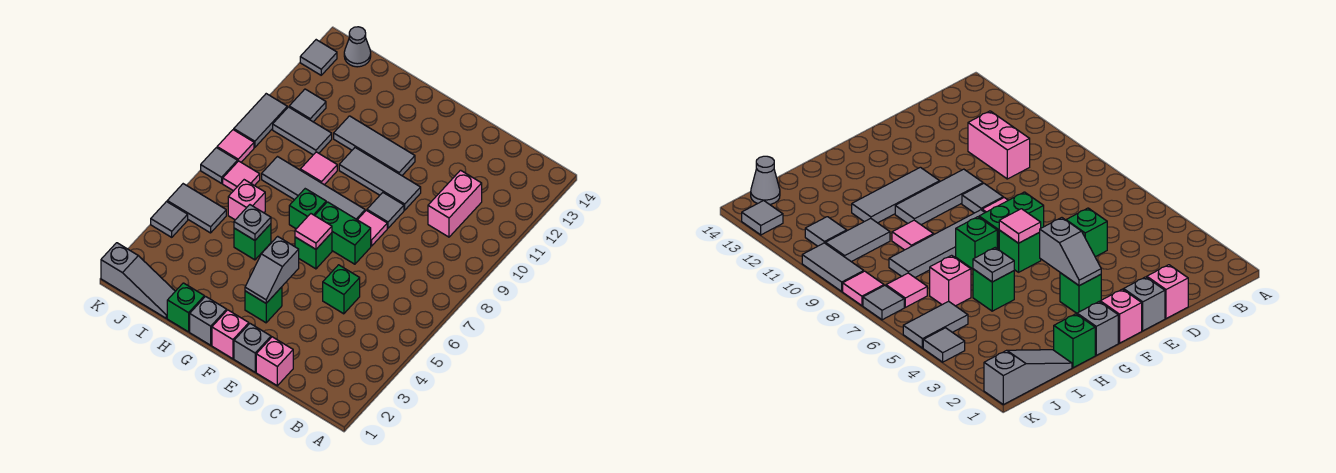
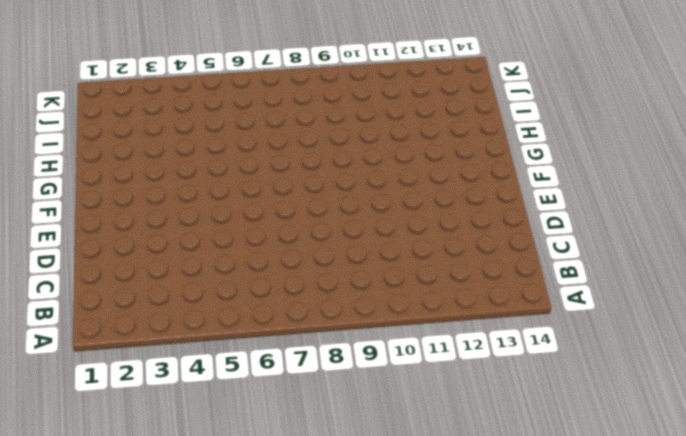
none -> pink brick C10:C11 level 1
none -> pink brick D1 level 1
none -> green brick D5 level 1
none -> grey brick E1 level 1

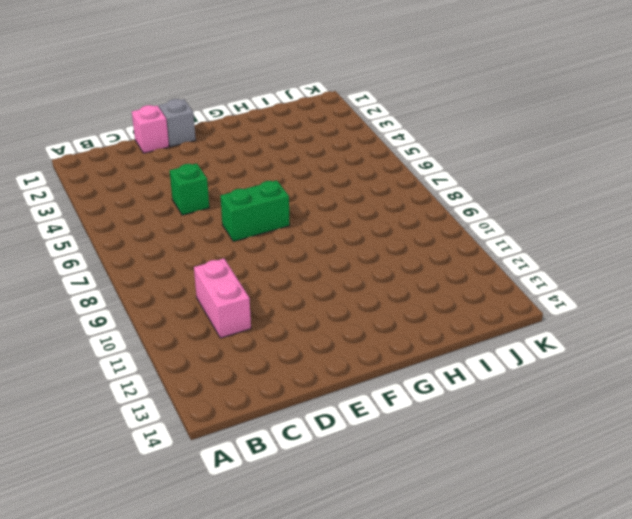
none -> pink tile E8 level 1
none -> grey tile E9 level 1
none -> grey tile E10:G10 level 1
none -> pink brick F1 level 1

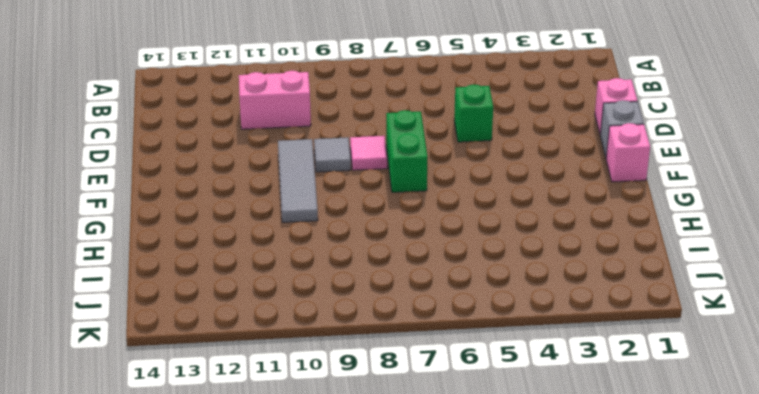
none -> green brick F3 level 1
none -> green brick F6 level 1
none -> grey tile F8:I8 level 1
none -> grey tile F11:H11 level 1

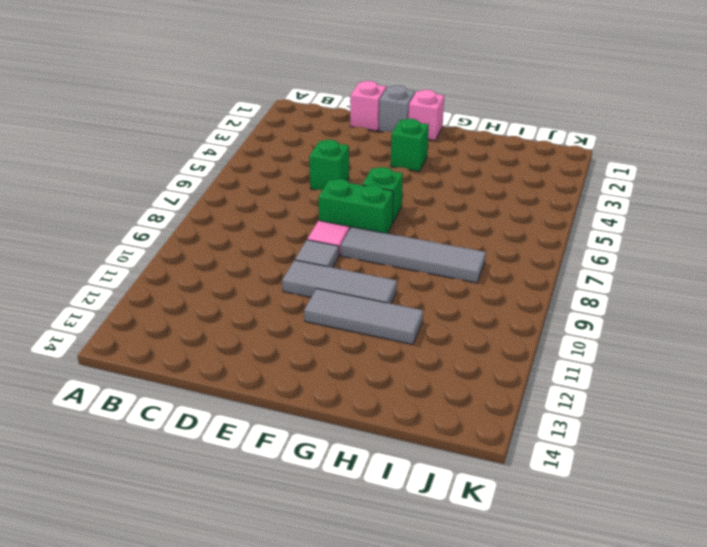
none -> pink brick C10:C11 level 1
none -> grey brick G1 level 1
none -> green brick G7 level 1
none -> green brick H1 level 1

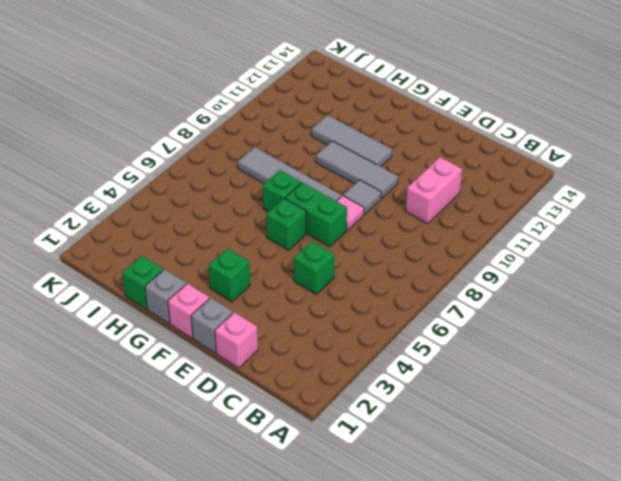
none -> green brick H5 level 1
none -> pink tile H9 level 1
none -> grey slope I1:K1 level 1 top K
none -> pink brick I6 level 1

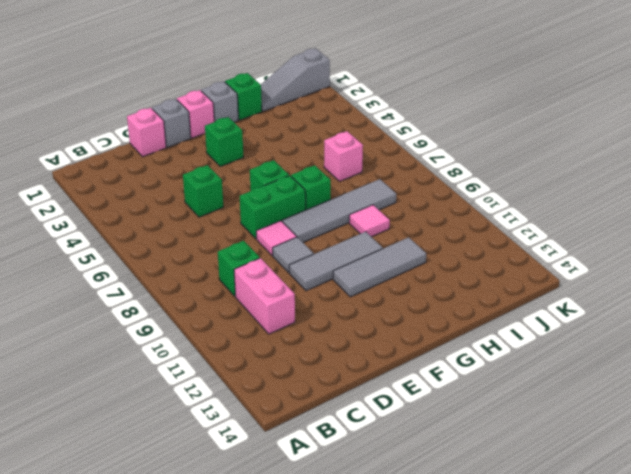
green brick C9 level 1 -> green brick H5 level 1
none -> grey tile I10:J10 level 1
none -> grey tile J5:K5 level 1
none -> pink tile J7 level 1
none -> grey tile J11 level 1

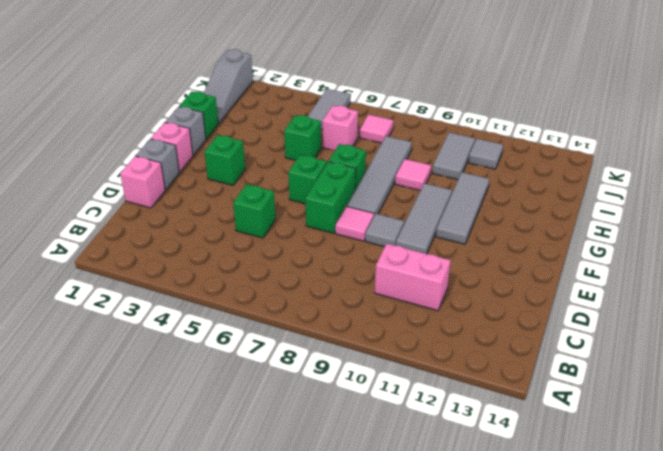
none -> grey cone J14 level 1
none -> grey tile K4 level 1
none -> grey tile K7 level 1
none -> pink tile K8 level 1

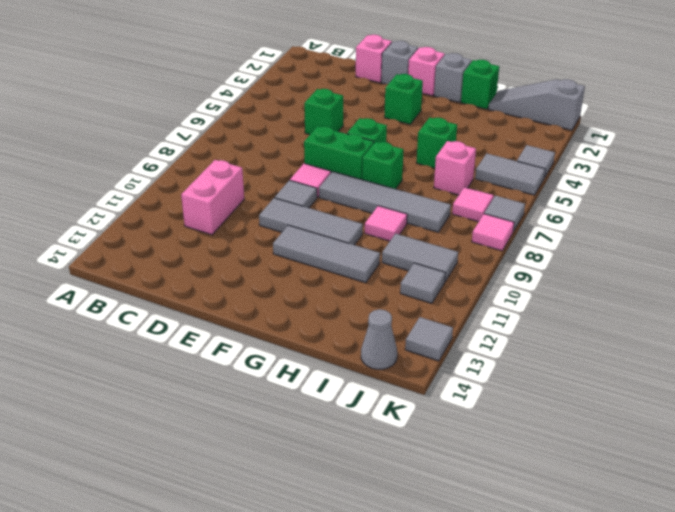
none -> grey tile K9:K10 level 1
none -> grey slope F3:F4 level 2 top 4
none -> pink tile F6 level 2
none -> grey plate H5 level 2

